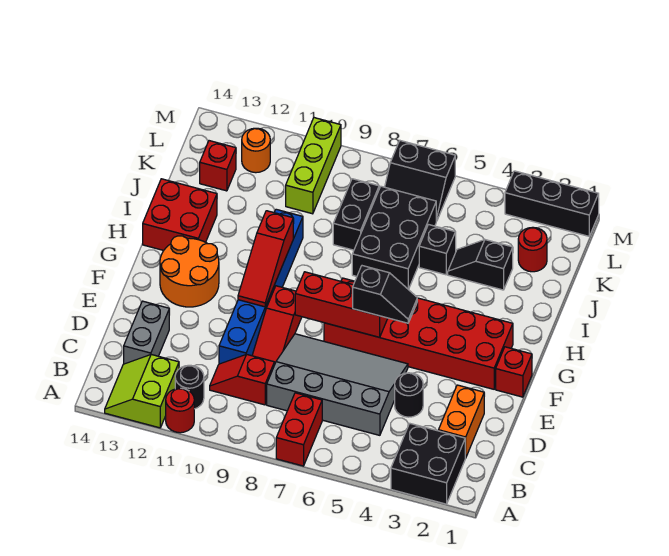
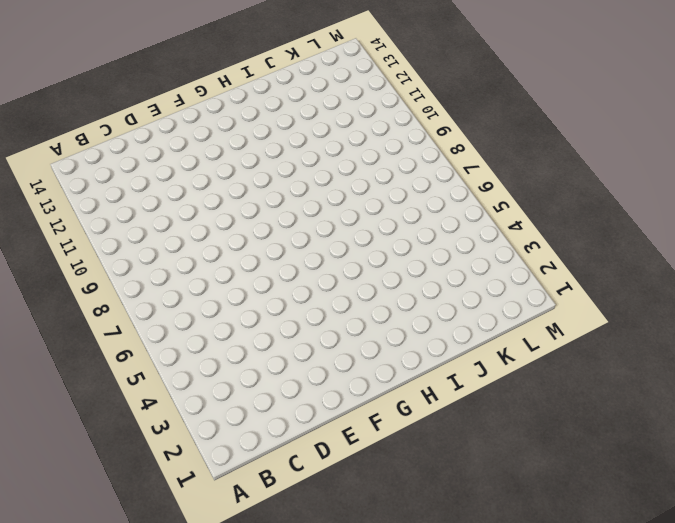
none -> black brick A2:B3 level 1
none -> red brick A7:B7 level 1
none -> red round brick A11 level 1

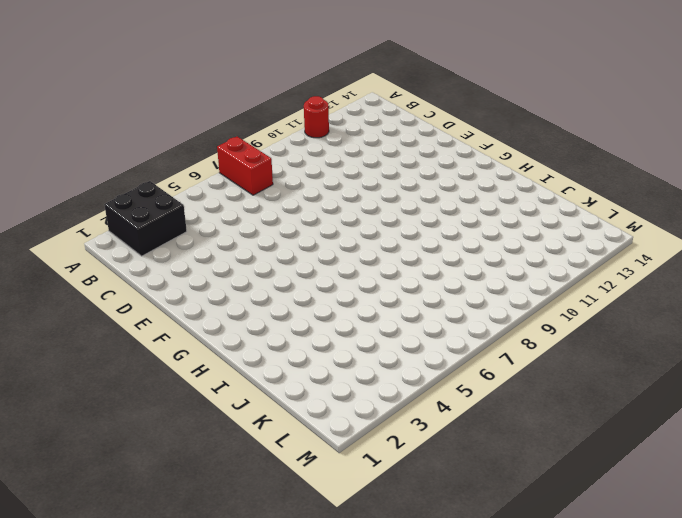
none -> lime slope A12:B13 level 1 top 12
none -> black round brick B11 level 1
none -> orange brick C2:D2 level 1

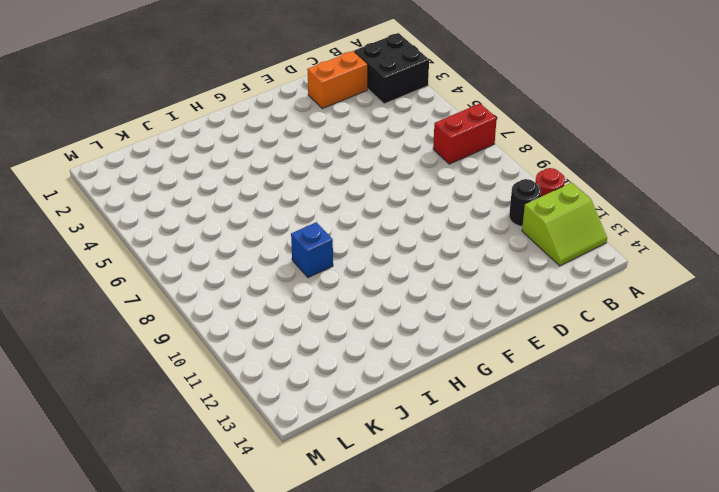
blue brick I9 level 1 -> none
none -> grey slope C5:E8 level 1 top C
none -> red slope C9:C10 level 1 top 9
none -> grey brick C13:D13 level 1

